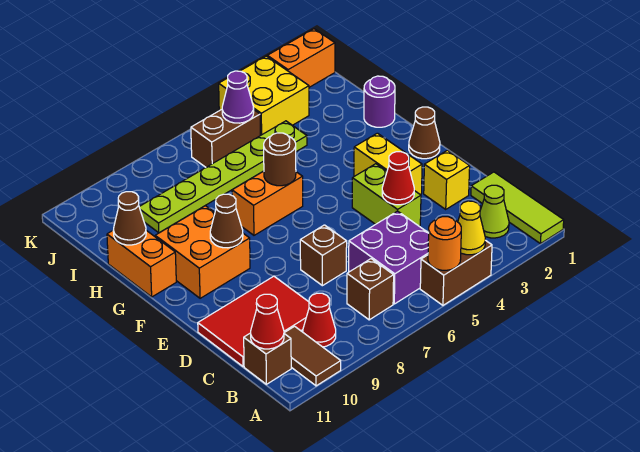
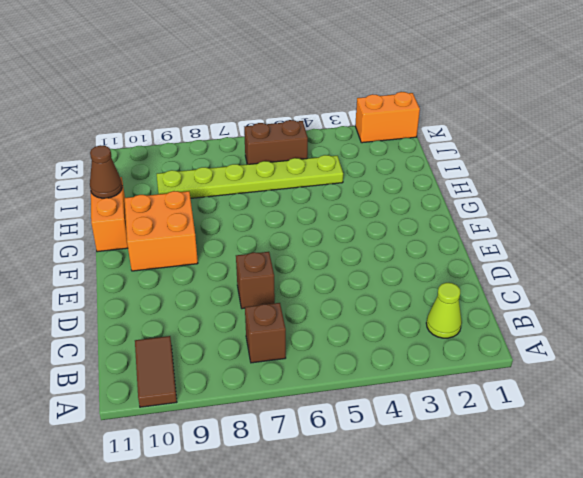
none -> lime tile A1:C1 level 1
none -> brown brick A4:A5 level 1
none -> purple brick B5:C6 level 1
none -> red cone B9 level 1

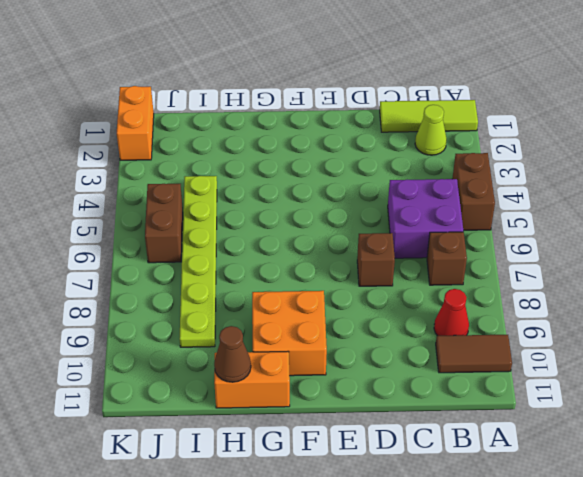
none -> brown brick B11 level 1
none -> red tile C9:D11 level 1
none -> yellow brick D2 level 1
none -> lime brick D4:E4 level 1

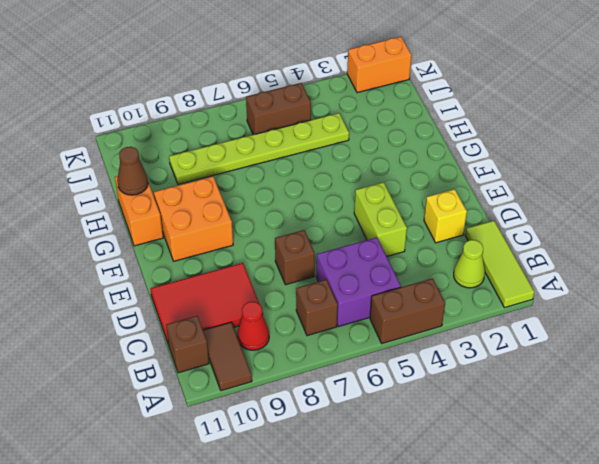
none -> yellow brick E3:F3 level 1
none -> brown cone F1 level 1
none -> orange brick G6:G7 level 1
none -> purple round brick H1 level 1

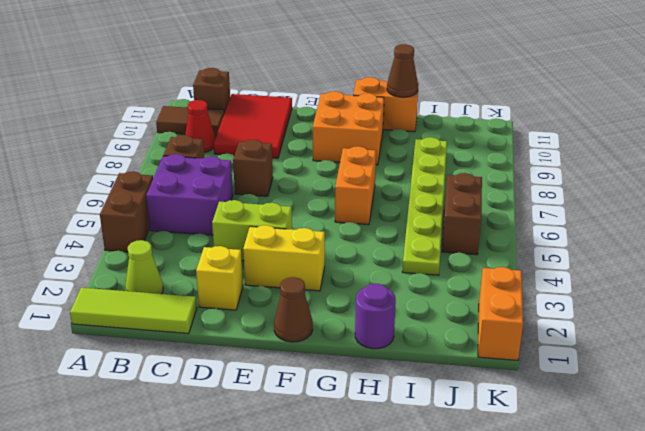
none -> yellow brick J3:K4 level 1
none -> yellow cone A4 level 2
none -> orange round brick A5 level 2
none -> red cone B11 level 2

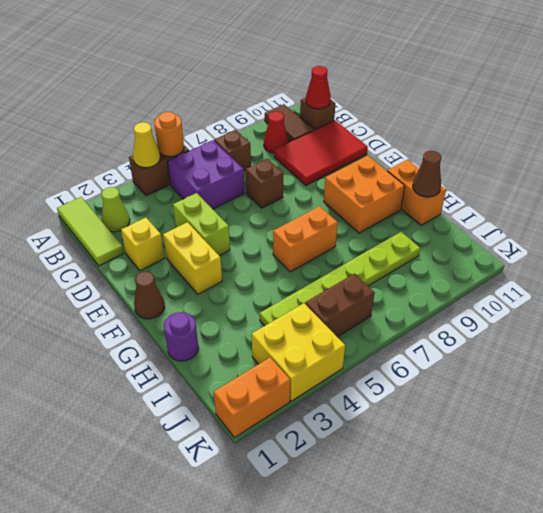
none -> red cone D4 level 2
none -> brown cone F9 level 2
none -> brown round brick G6 level 2
none -> purple cone J5 level 2

